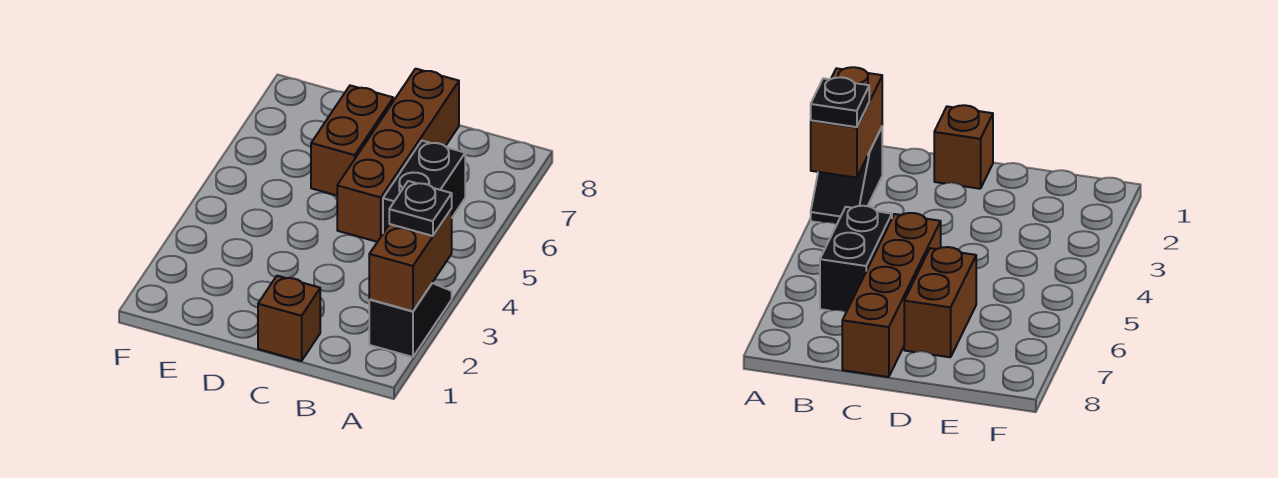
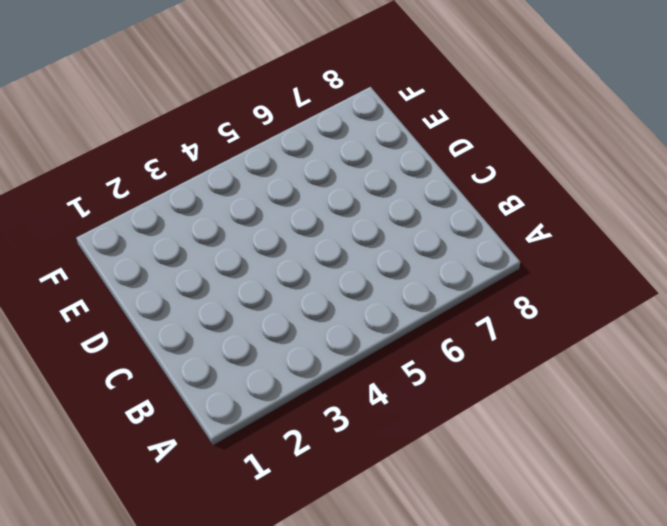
none -> black slope A2:A3 level 1 top 2
none -> black brick B5:B6 level 1

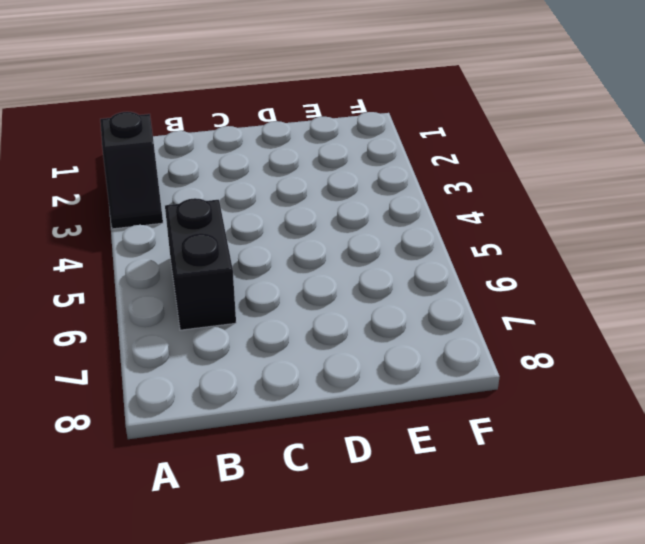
none -> brown brick C1 level 1
none -> brown brick C5:C8 level 1

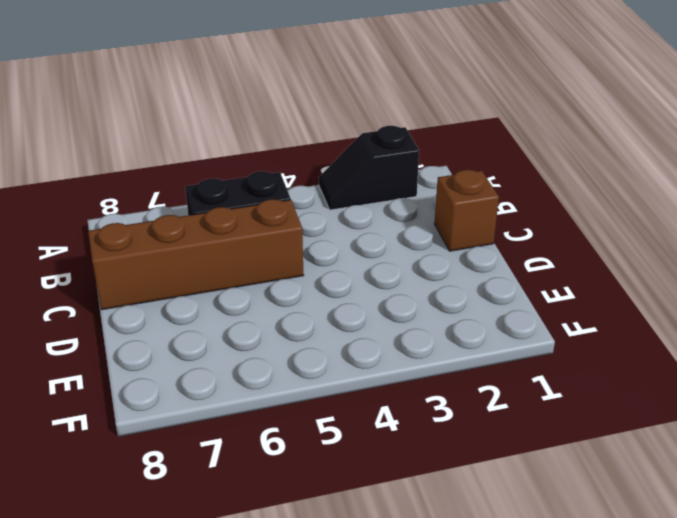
none -> brown brick D6:D7 level 1
none -> brown brick A2:A3 level 2

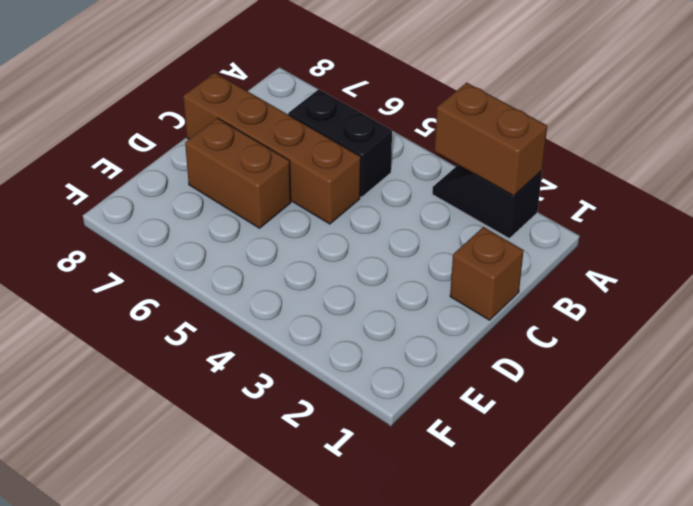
none -> black plate A3 level 3

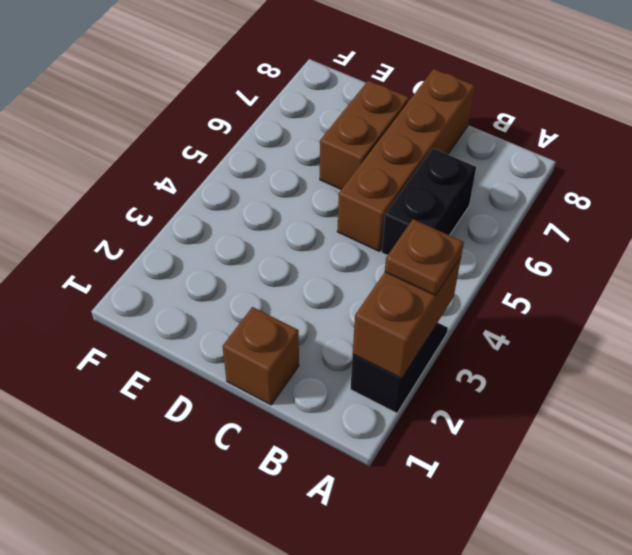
brown plate A3 level 3 -> black plate A3 level 3

